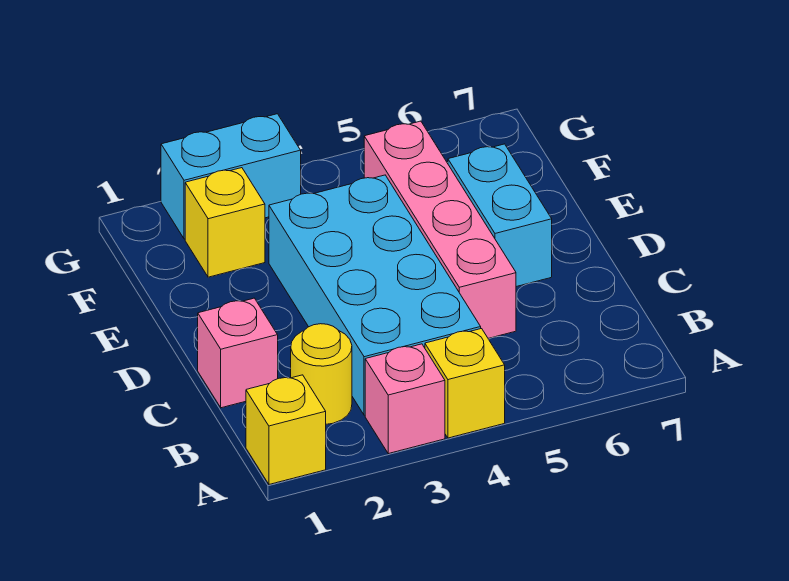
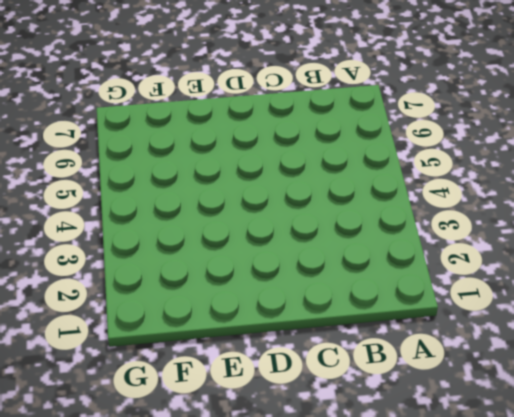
none -> yellow brick A1 level 1
none -> pink brick A3 level 1

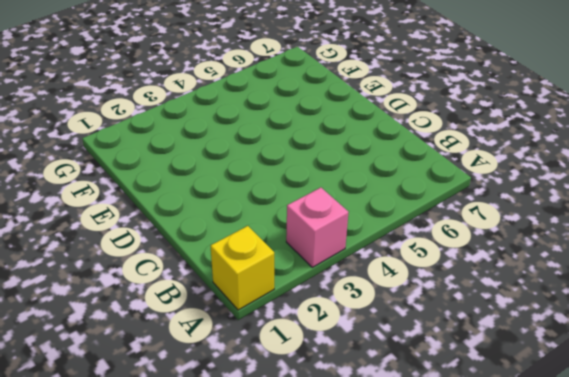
none -> yellow brick A4 level 1
none -> yellow round brick B2 level 1

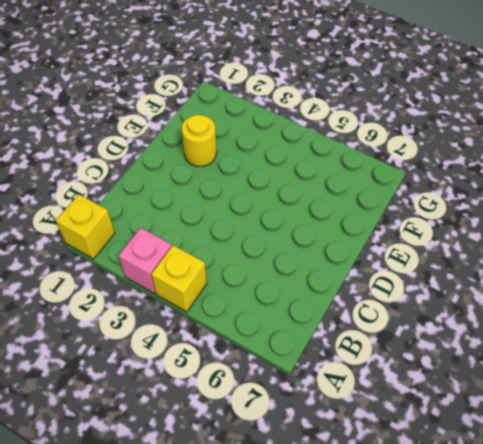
yellow round brick E2 level 1 -> yellow round brick B2 level 1
none -> cyan brick B3:E4 level 1
none -> pink brick C1 level 1

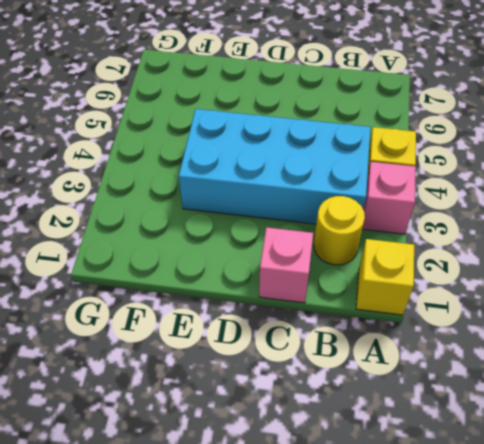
none -> pink brick C5:F5 level 1
none -> cyan brick D6:E6 level 1

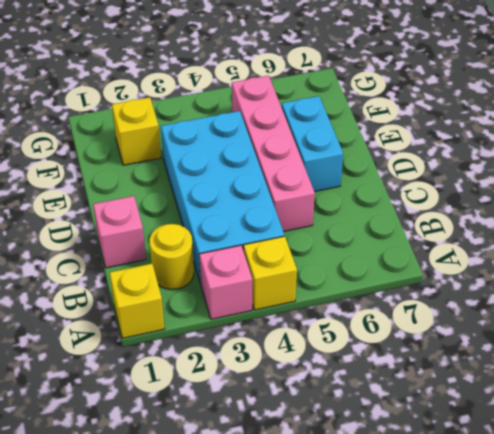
none -> cyan brick G2:G3 level 1

